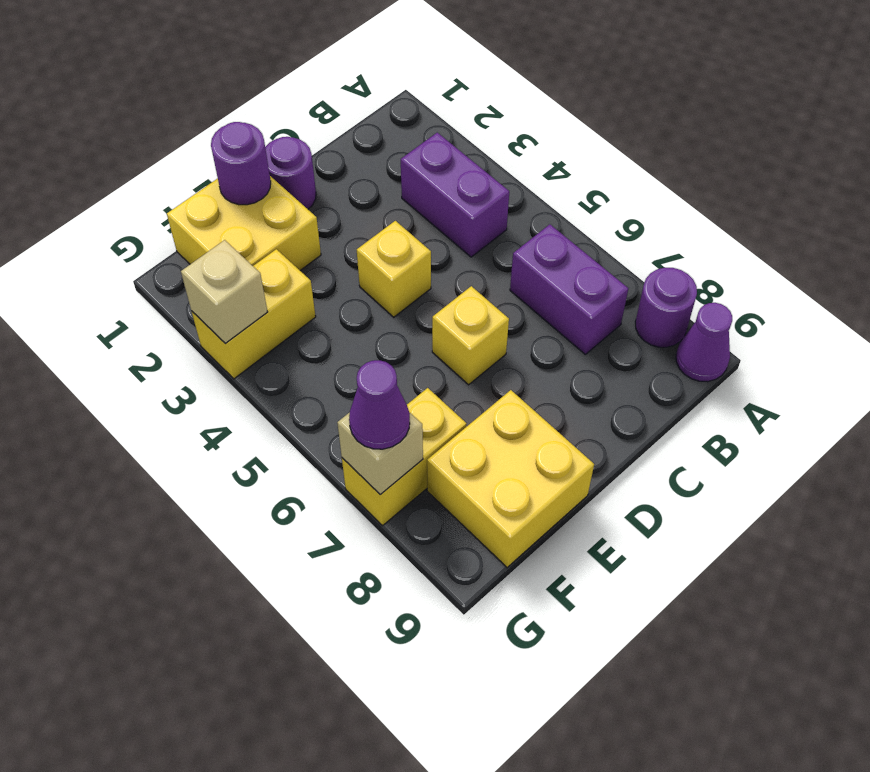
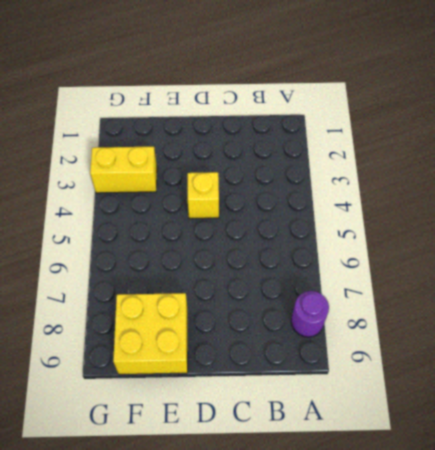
none -> purple cone A9 level 1
none -> purple brick B3:B4 level 1
none -> purple brick B6:B7 level 1

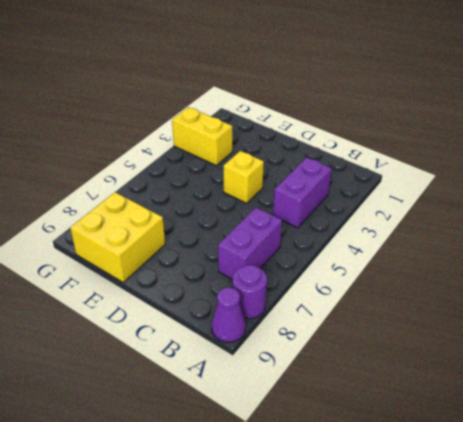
none -> purple round brick D1 level 1
none -> yellow brick D6 level 1
none -> yellow brick E1:F2 level 1

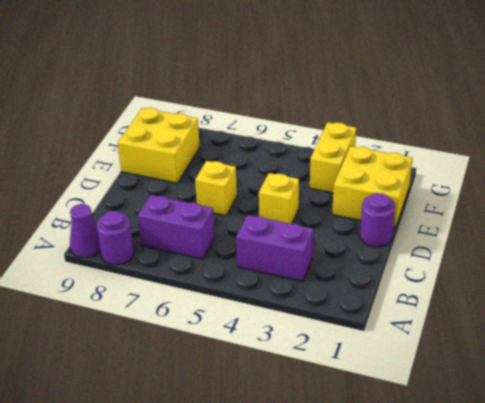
none -> yellow brick F7:G7 level 1
none -> purple round brick E1 level 2
none -> tan brick G3 level 2

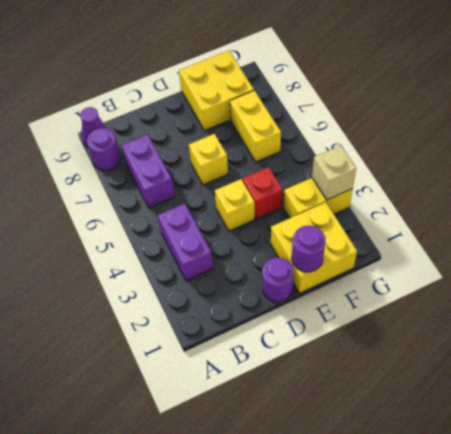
red brick E4 level 1 -> none
yellow brick F6:F7 level 1 -> yellow brick F7:G7 level 1
none -> tan brick G7 level 2
none -> purple cone G7 level 3

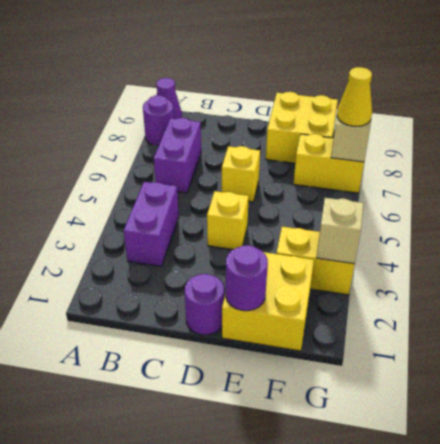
yellow cone G7 level 3 -> purple cone G7 level 3

